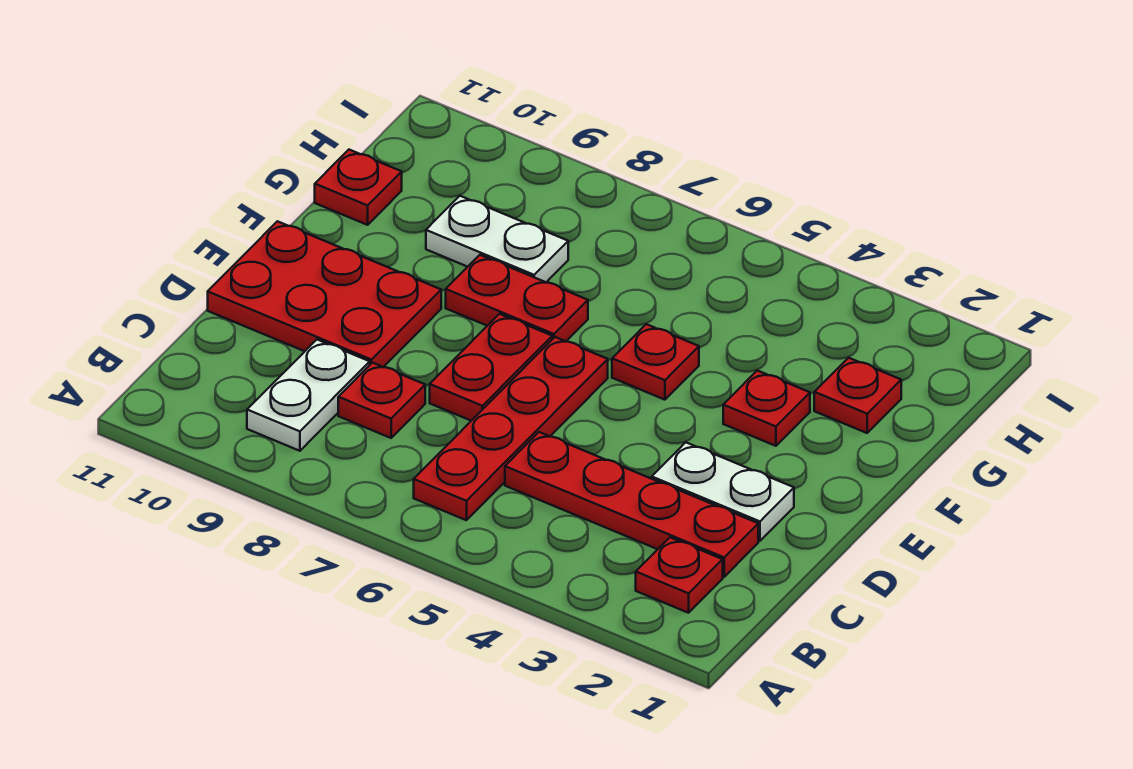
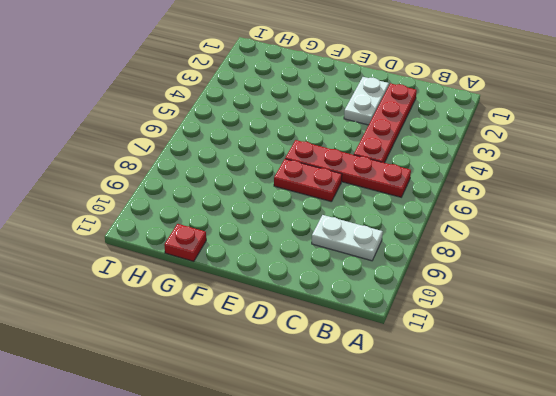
none -> red plate B2 level 1
none -> red plate C8 level 1
none -> red plate D9:E11 level 1

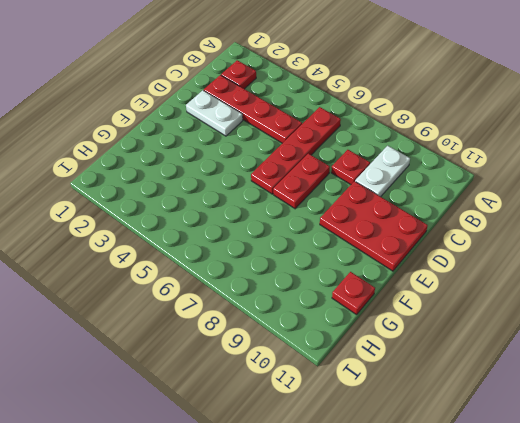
none -> red plate F3 level 1
none -> red plate F5 level 1
none -> red plate F7:F8 level 1

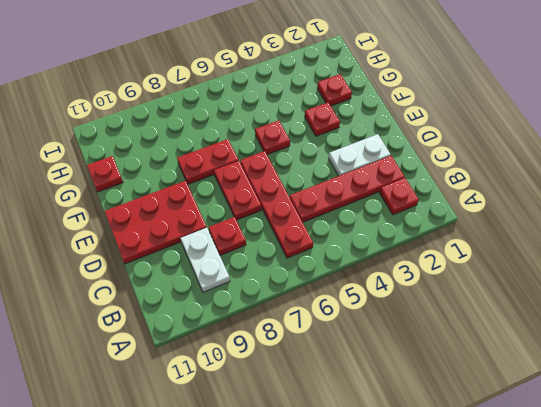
none -> white plate G8:G9 level 1

